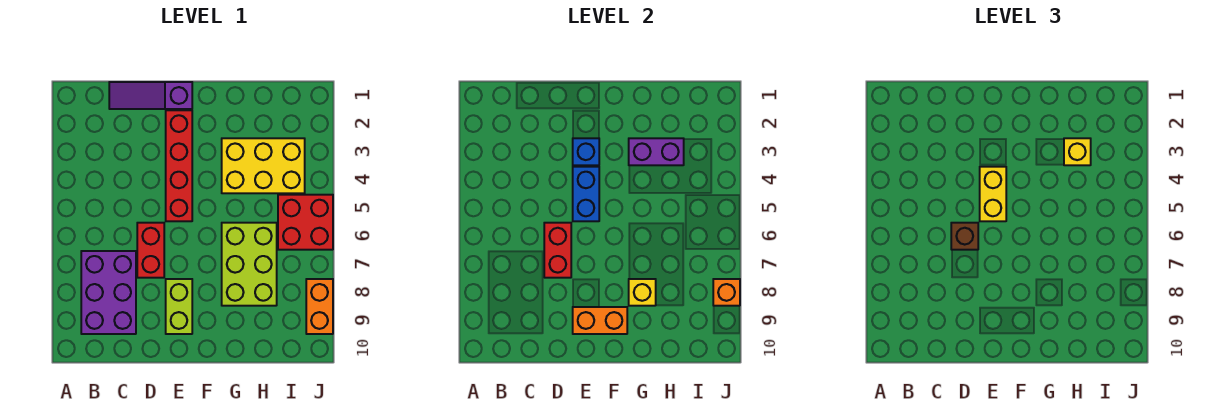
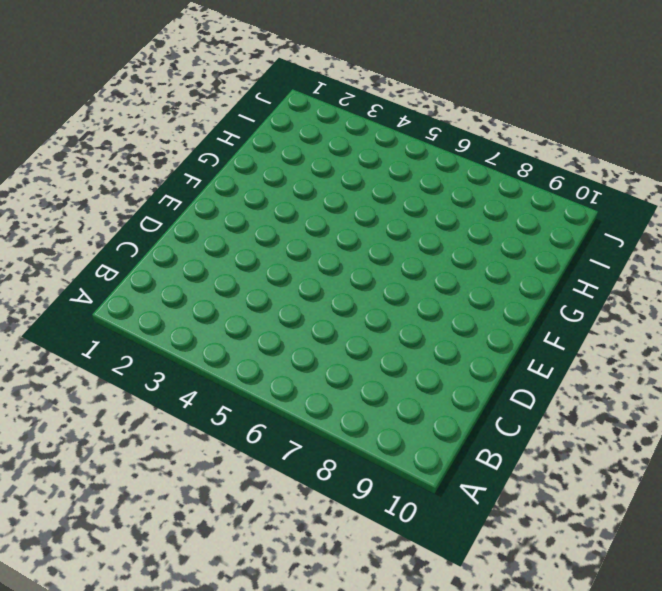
none -> purple brick B7:C9 level 1
none -> purple slope C1:E1 level 1 top E
none -> red brick D6:D7 level 1

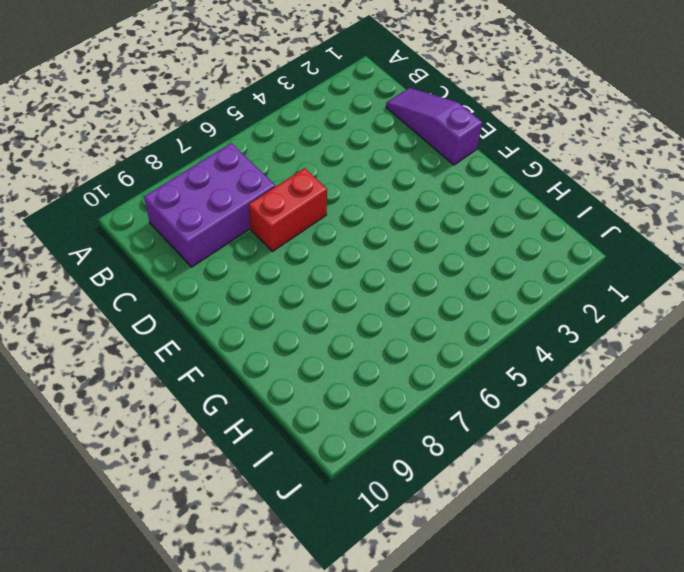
none -> red brick E2:E5 level 1
none -> lime brick E8:E9 level 1
none -> yellow brick G3:I4 level 1

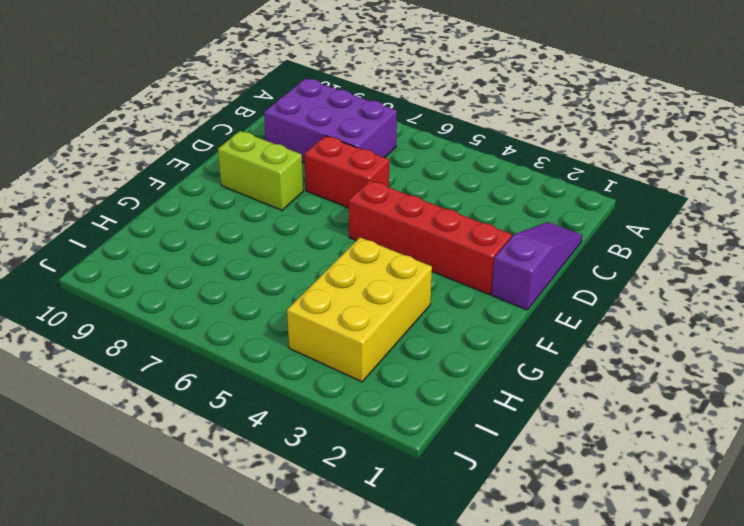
none -> lime brick G6:H8 level 1
none -> red brick I5:J6 level 1
none -> orange brick J8:J9 level 1

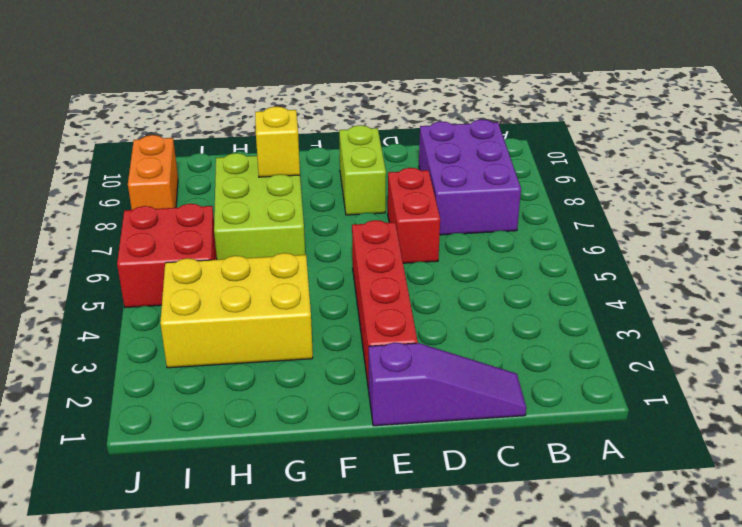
none -> red brick D6:D7 level 2
none -> blue brick E3 level 2
none -> blue brick E4:E5 level 2

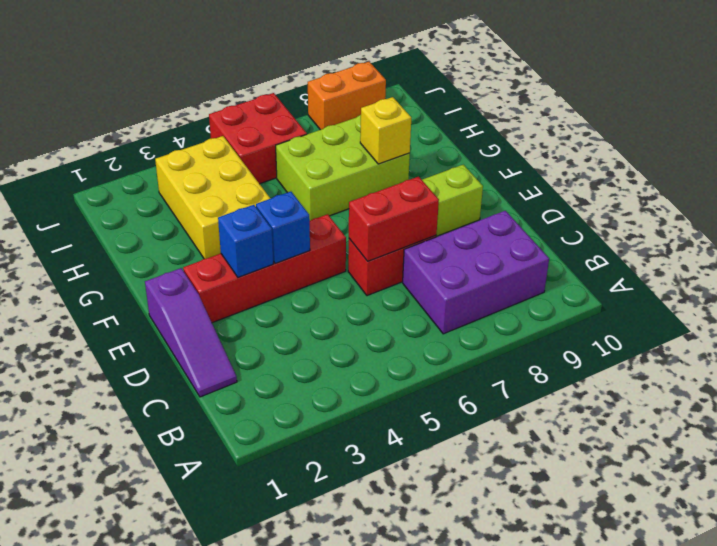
blue brick E4 level 2 -> blue brick E4:E5 level 2
none -> orange brick E9:F9 level 2
none -> purple brick G3:H3 level 2
none -> orange brick J8 level 2

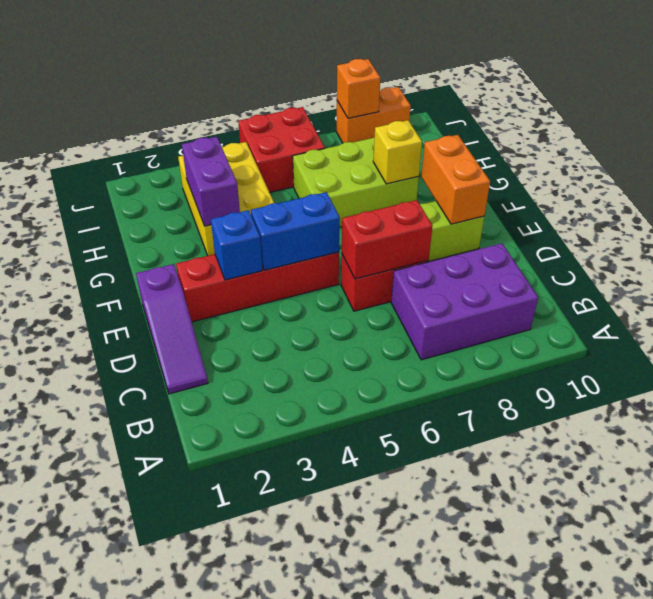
none -> brown brick D6 level 3
none -> yellow brick E4:E5 level 3
none -> yellow brick H3 level 3

